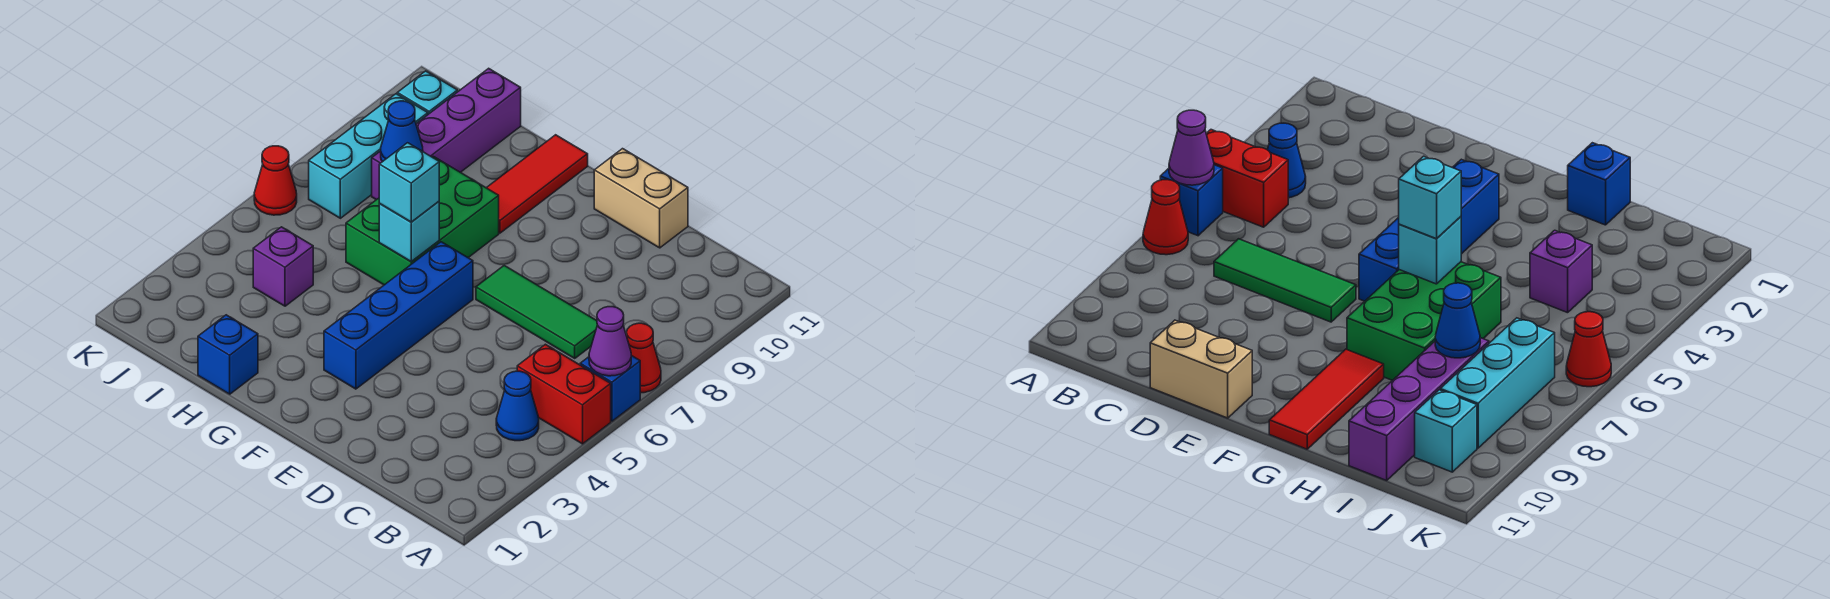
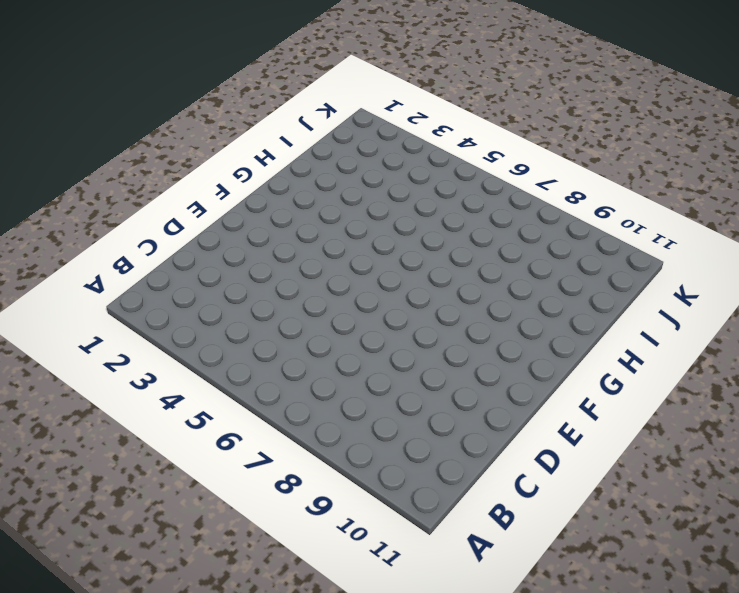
none -> red brick A5:B5 level 1
none -> blue brick A6 level 1
none -> red cone A7 level 1

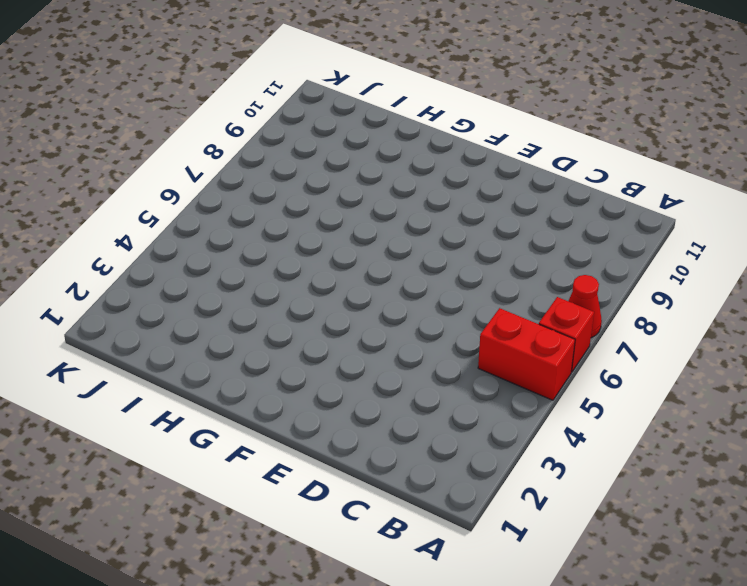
red brick A6 level 1 -> blue brick A6 level 1
none -> blue cone B4 level 1
none -> green tile C7:E7 level 1
none -> tan brick D11:E11 level 1

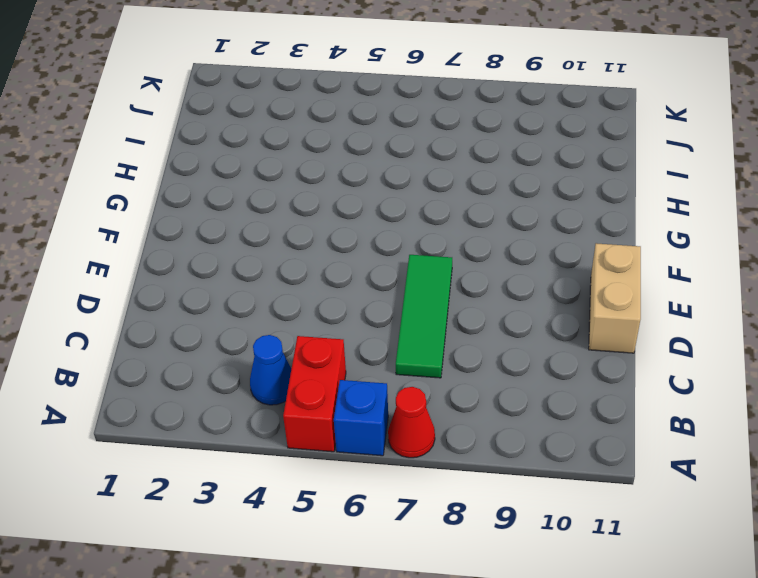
none -> blue brick F3:F6 level 1
none -> green brick G6:H8 level 1
none -> red tile G9:G11 level 1

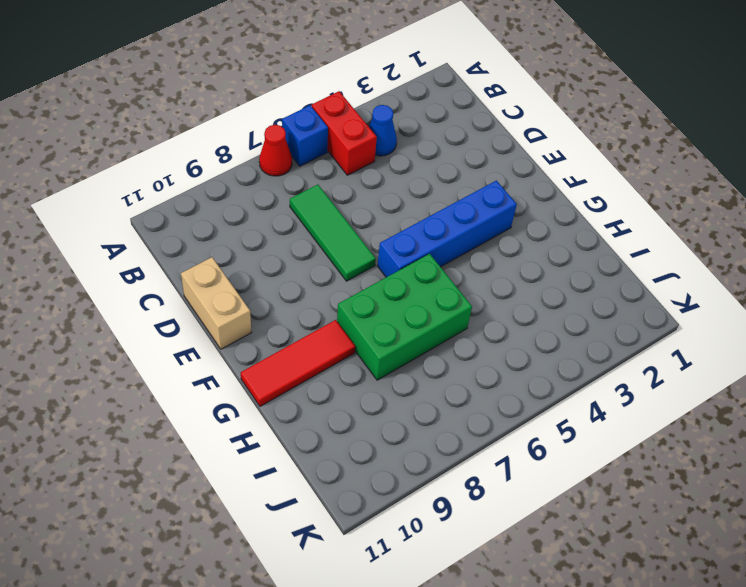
none -> blue brick H1 level 1
none -> purple brick I4 level 1
none -> purple brick I8:I11 level 1

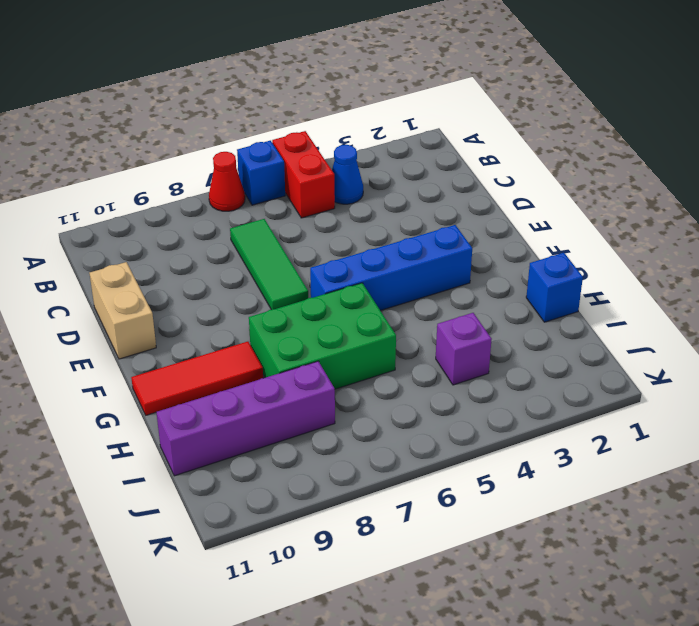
none -> cyan brick J7:J9 level 1
none -> cyan brick J10 level 1
none -> red cone K6 level 1

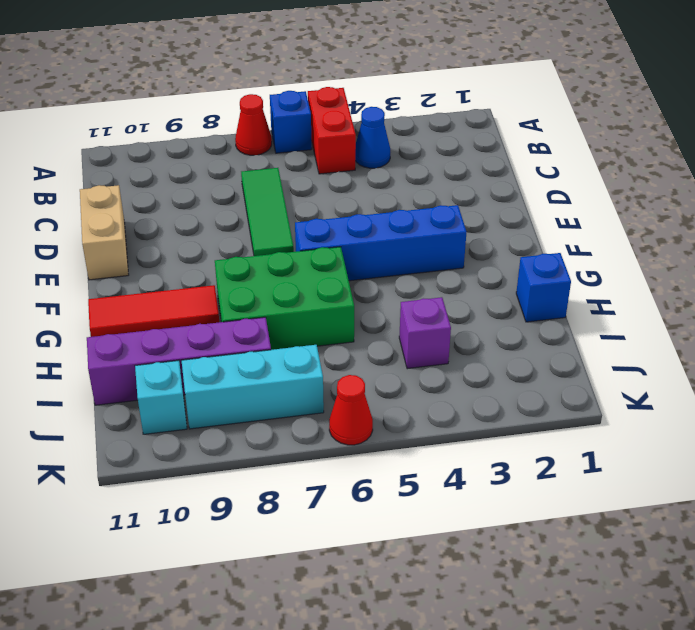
none -> purple cone A6 level 2
none -> cyan brick G6 level 2
none -> blue cone I8 level 2

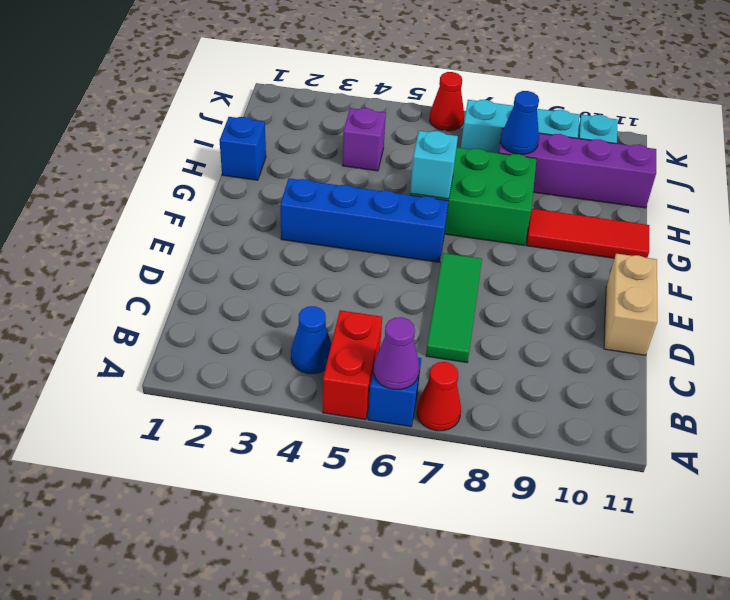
none -> cyan brick G6 level 3

